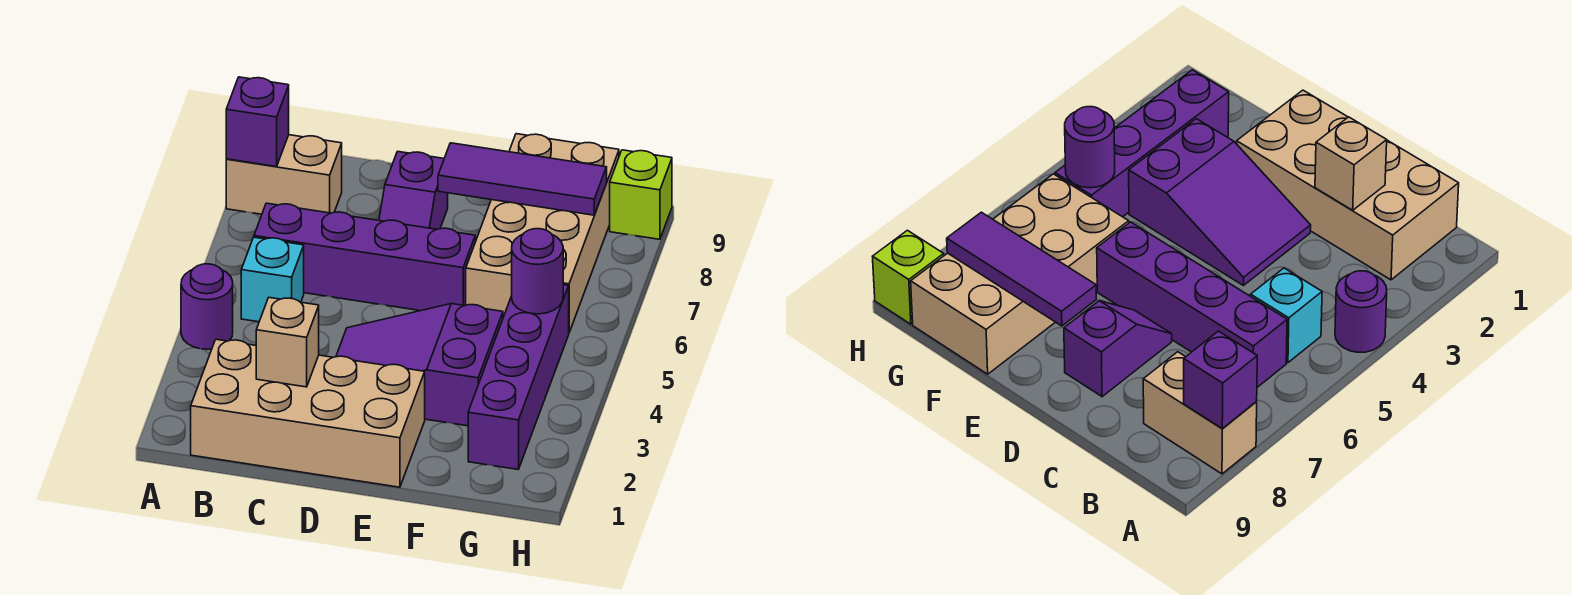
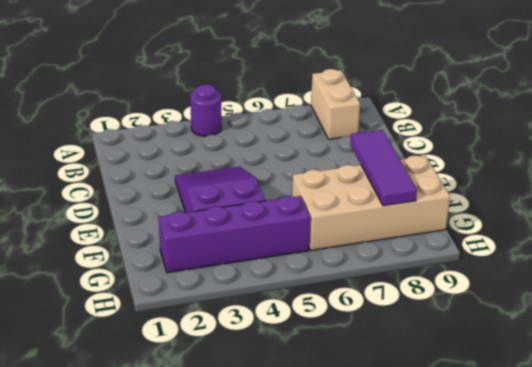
none -> tan brick B1:E2 level 1
none -> cyan brick B5 level 1
none -> purple brick B6:E6 level 1

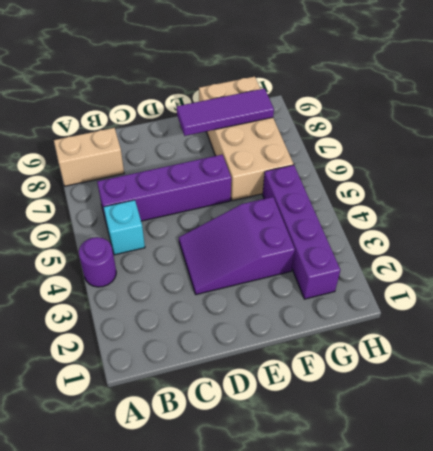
none -> tan brick B1:E2 level 1
none -> purple slope D7:D8 level 1 top 8
none -> lime brick H9 level 1

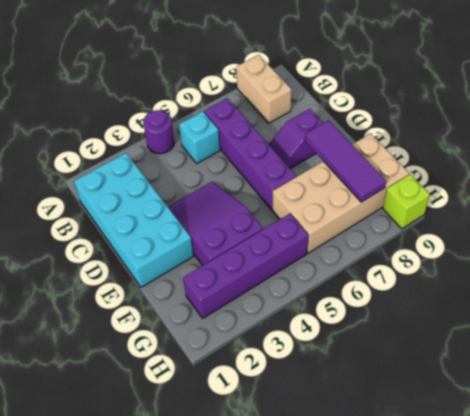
cyan brick B1:E2 level 1 -> tan brick B1:E2 level 1
none -> purple brick A8 level 2
none -> tan brick C2 level 2
none -> purple round brick G5 level 2

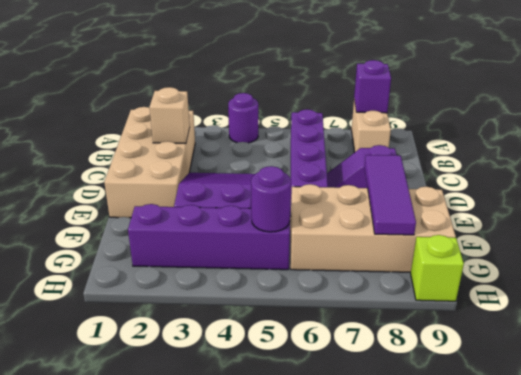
none -> cyan brick B5 level 1

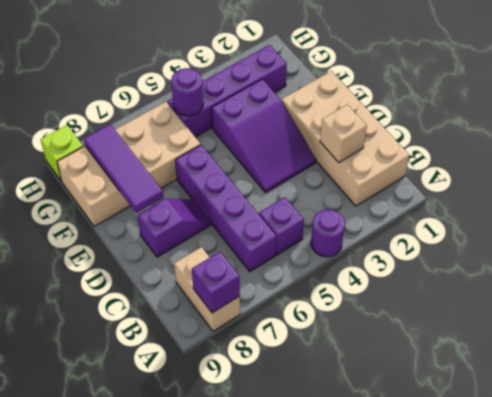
purple brick B5 level 1 -> cyan brick B5 level 1

